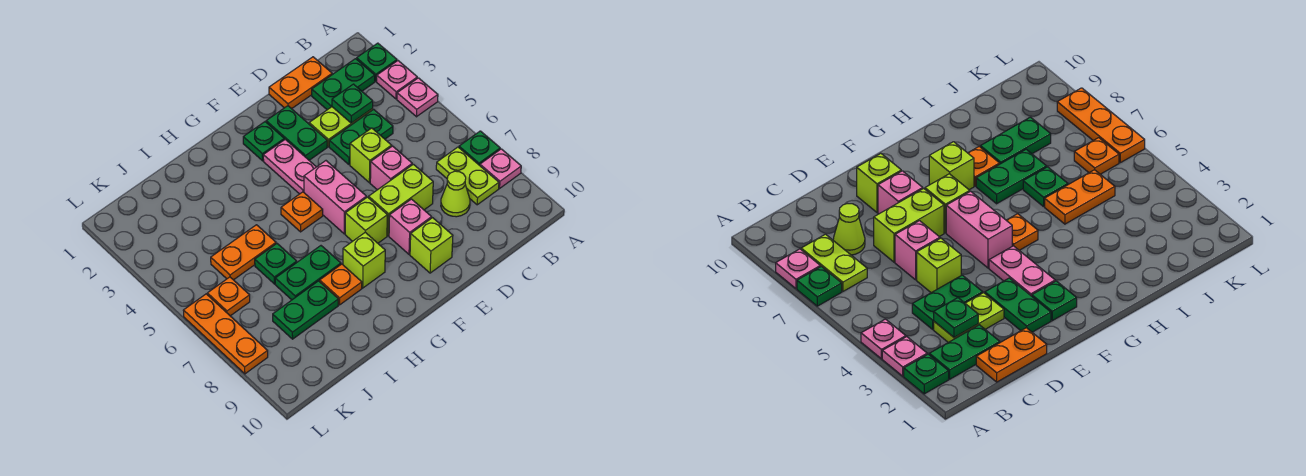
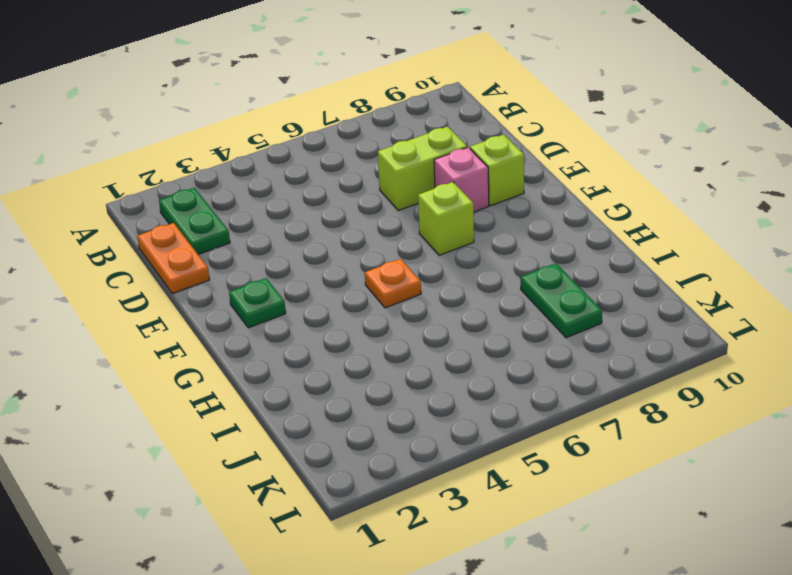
lime brick D7:D8 level 1 -> lime brick D7:E7 level 1
none -> green plate A2 level 1
none -> pink plate A3 level 1
none -> pink plate A4 level 1
none -> green plate A7 level 1

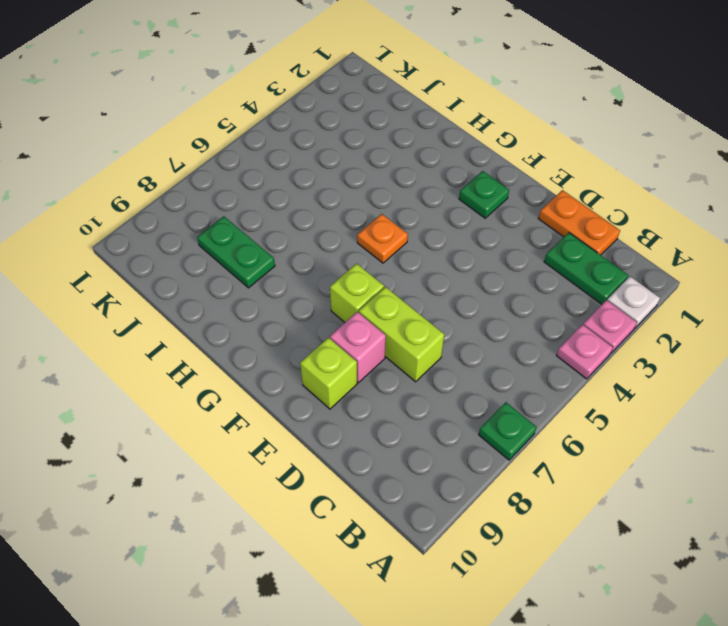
white plate A2 level 1 -> green plate A2 level 1
none -> pink plate A8 level 1
none -> lime plate B7:B8 level 1
none -> lime plate C3:D3 level 1
none -> green plate C4:D4 level 1

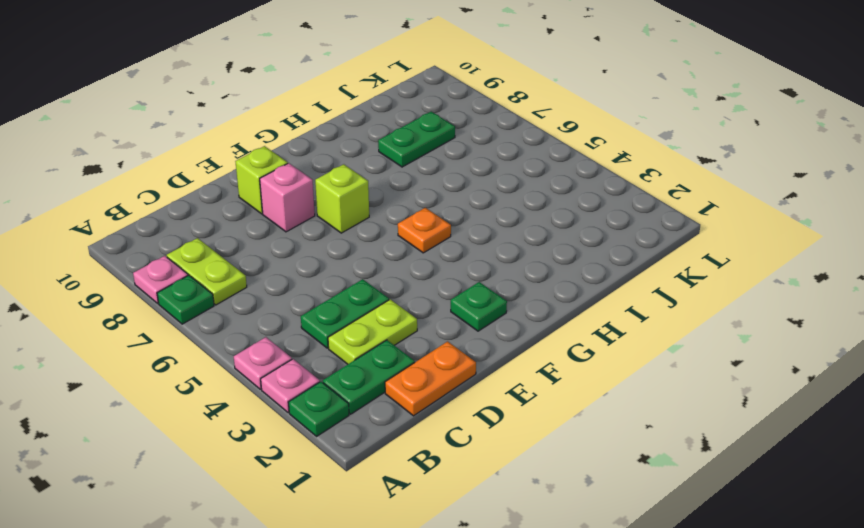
none -> lime cone C8 level 1
none -> lime brick D5 level 1
none -> pink brick D6 level 1
none -> lime brick D7:E7 level 1

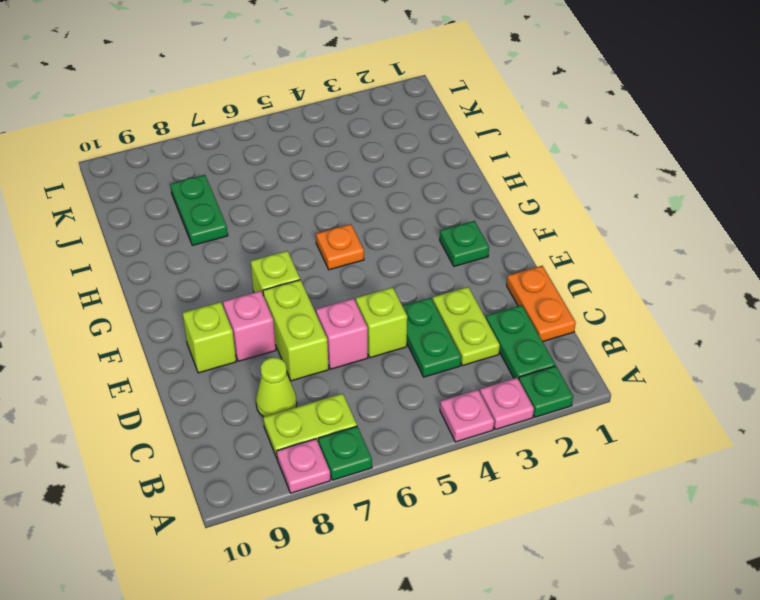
none -> green plate E2:E3 level 1
none -> pink plate F3:F4 level 1
none -> pink brick F5:F6 level 1
none -> lime brick G8 level 1

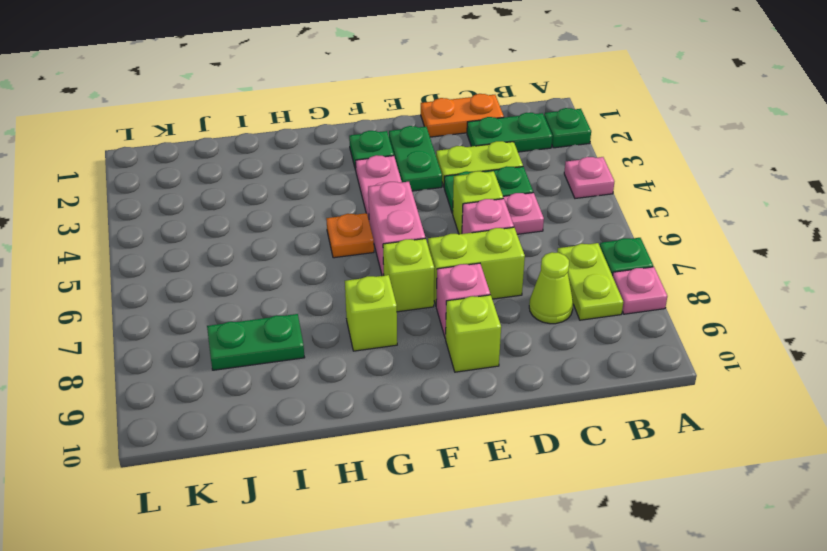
pink plate C5 level 1 -> pink plate A3 level 1
none -> green plate H7:I7 level 1
none -> orange plate H8 level 1
none -> orange plate I5:J5 level 1
none -> green plate I6 level 1

